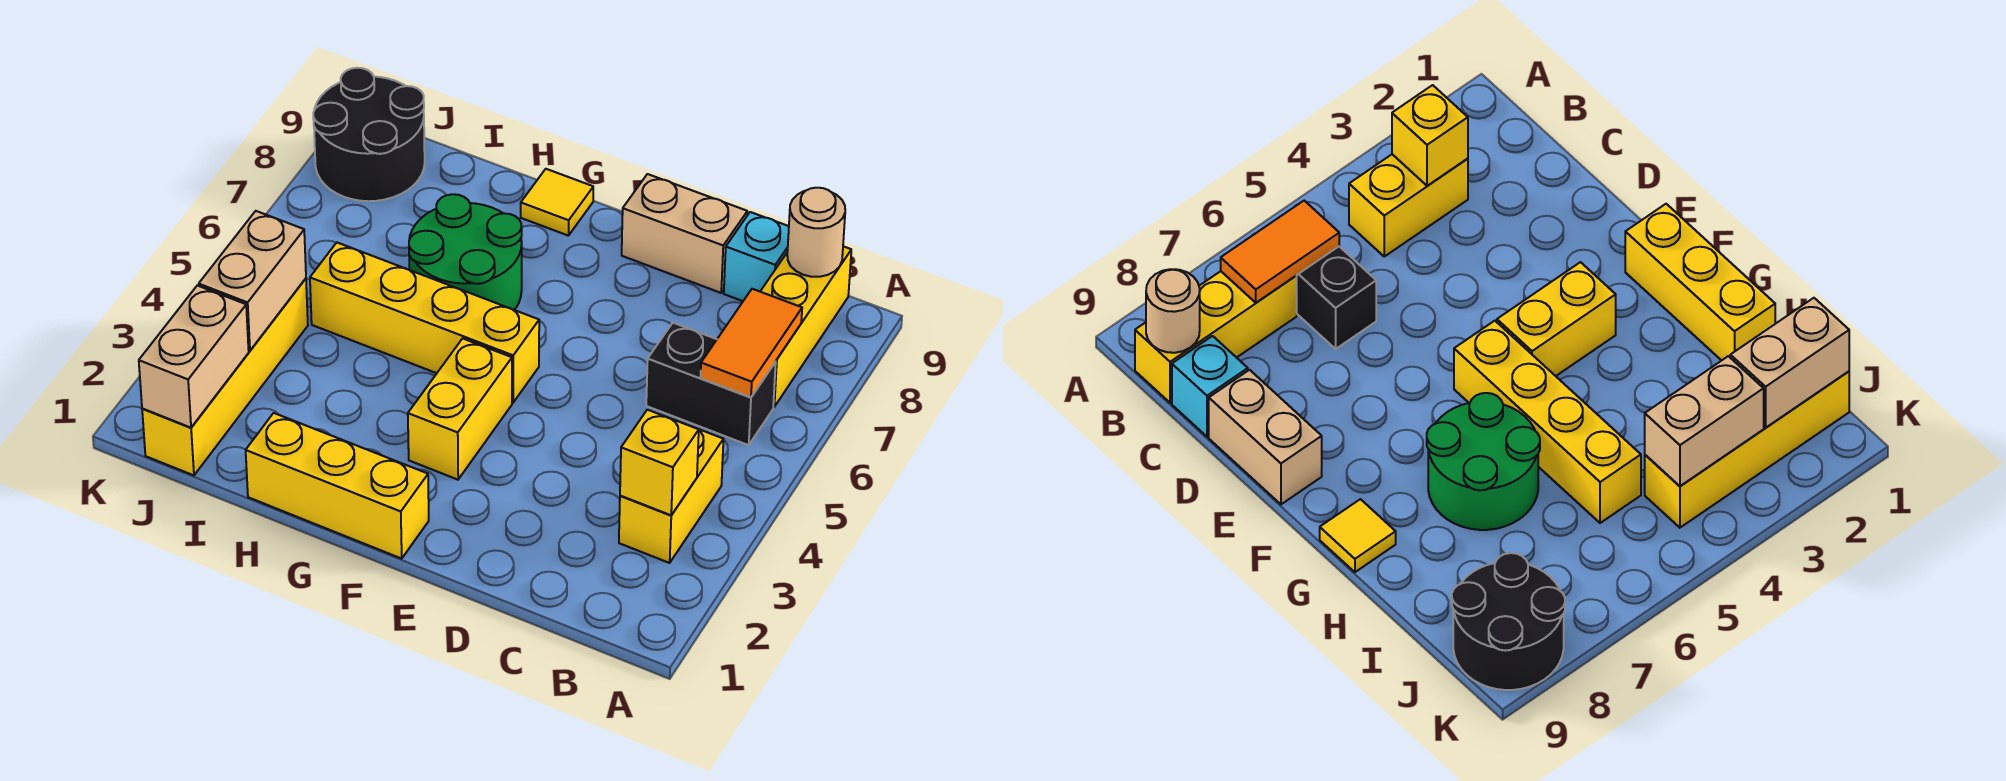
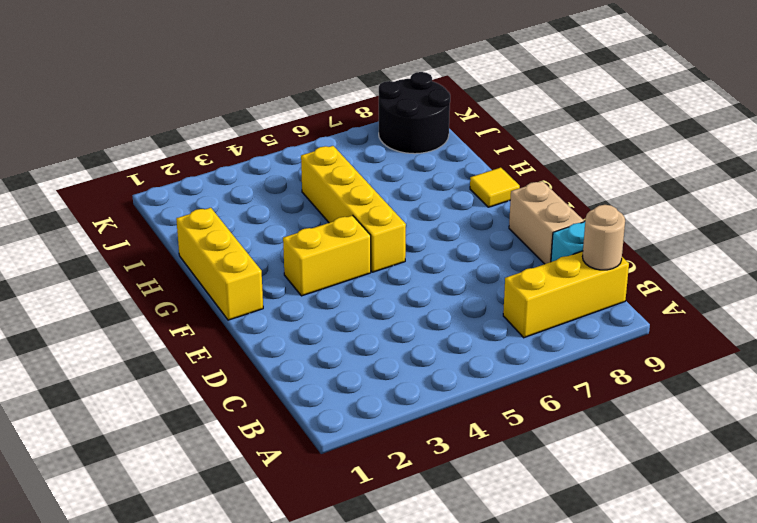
none -> yellow brick B3:B4 level 1
none -> black brick B6:C6 level 1
none -> green round brick G6:H7 level 1

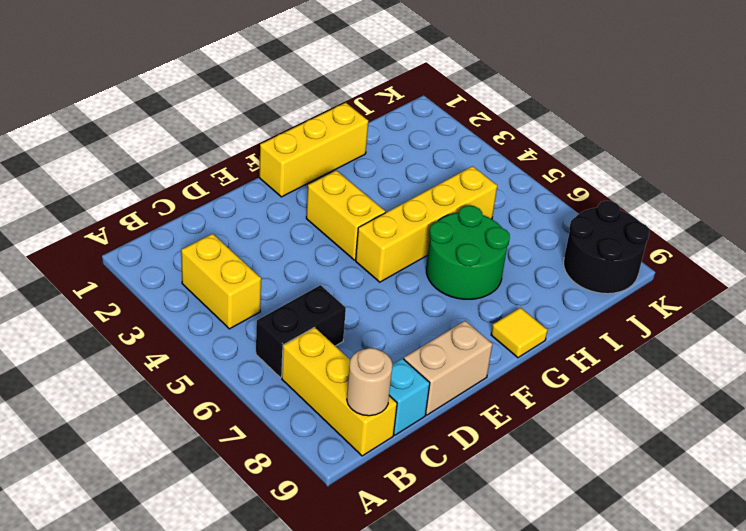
none -> yellow brick J1:J4 level 1
none -> yellow brick B3 level 2
none -> orange tile B6:B7 level 2

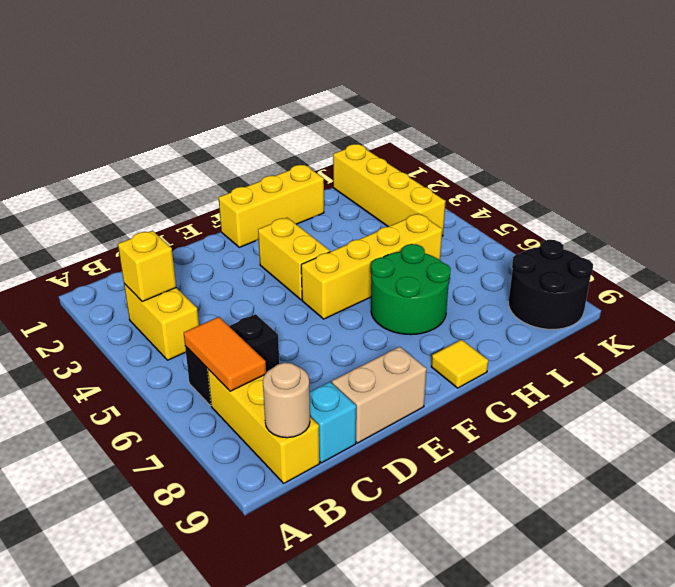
none -> tan brick J1:J2 level 2
none -> tan brick J3:J4 level 2

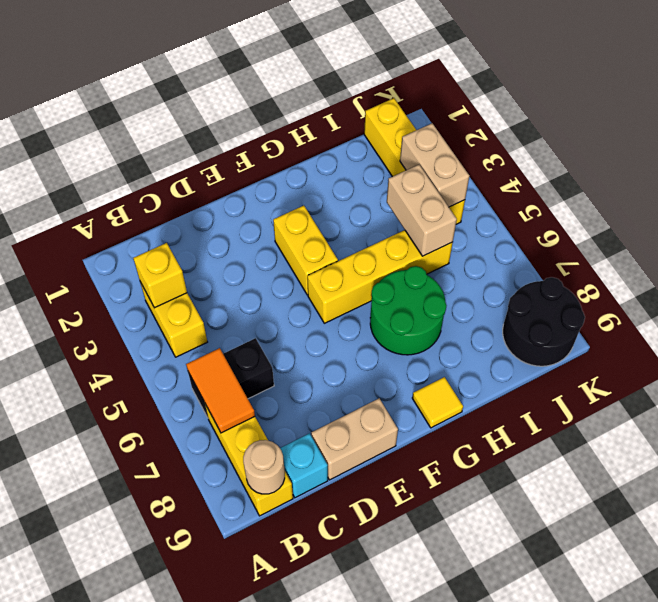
tan brick I4:I5 level 2 -> tan brick J1:J2 level 2
none -> yellow brick F1:H1 level 1

